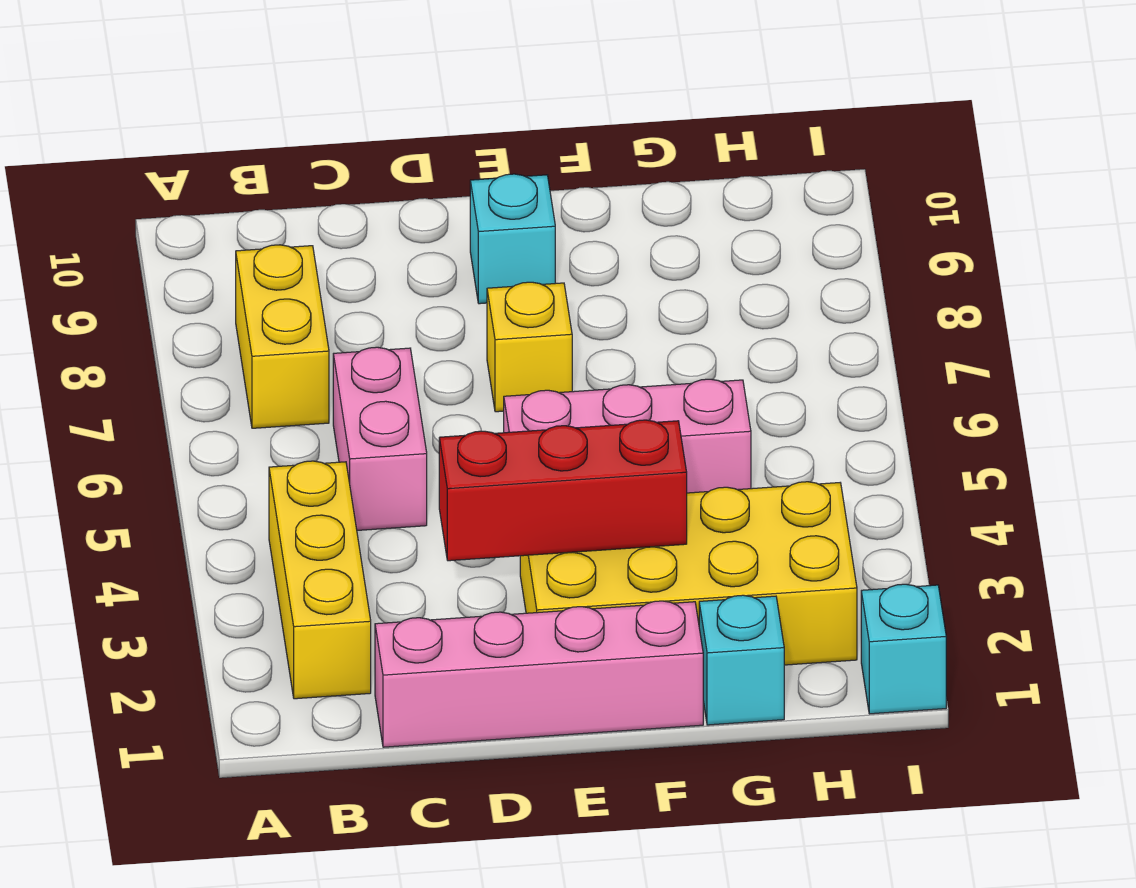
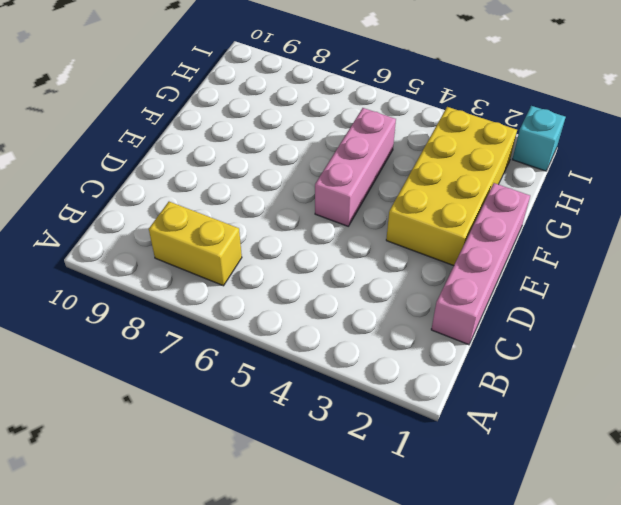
none -> yellow brick B2:B4 level 1
none -> pink brick C5:C6 level 1

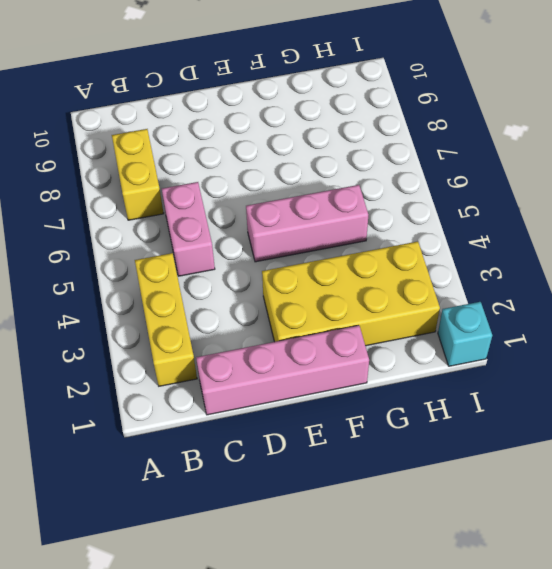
none -> yellow brick E7 level 1
none -> cyan brick E9 level 1

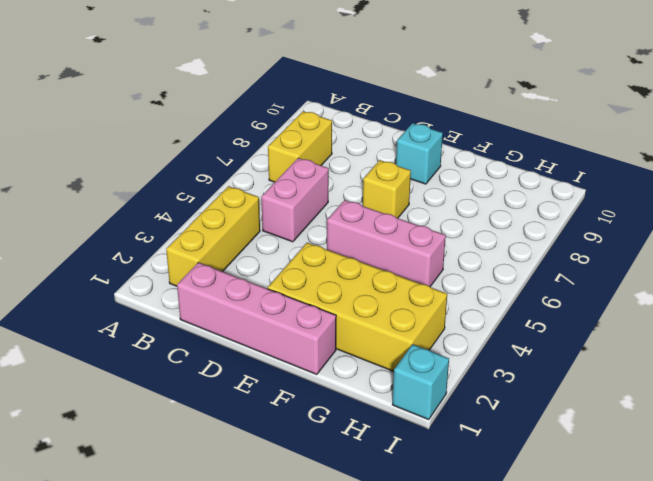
none -> cyan brick G1 level 1
none -> red brick D3:F3 level 2

